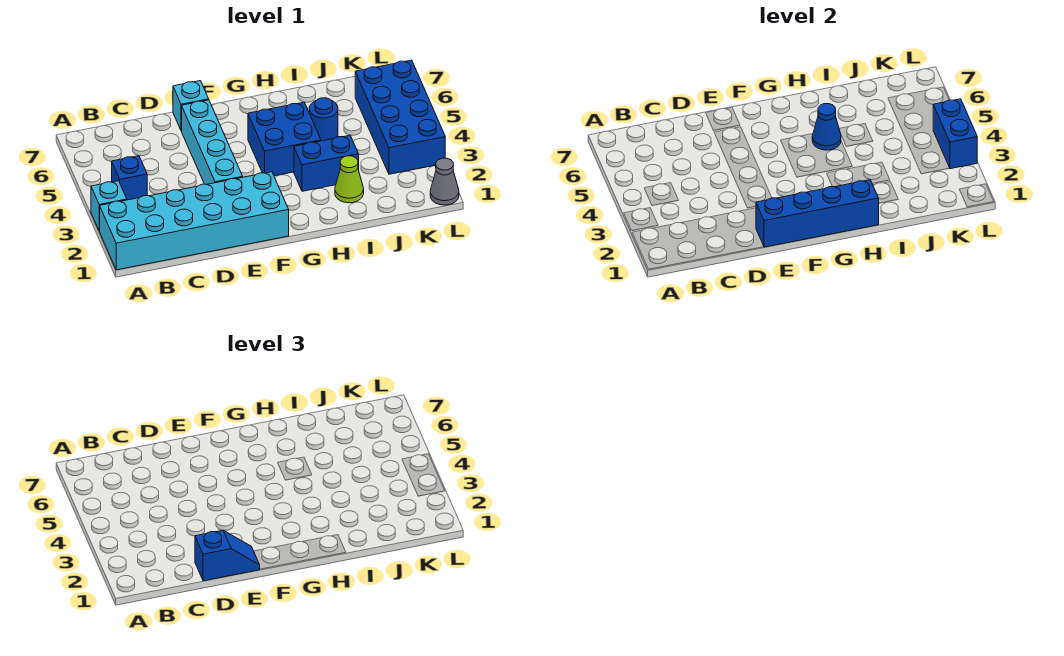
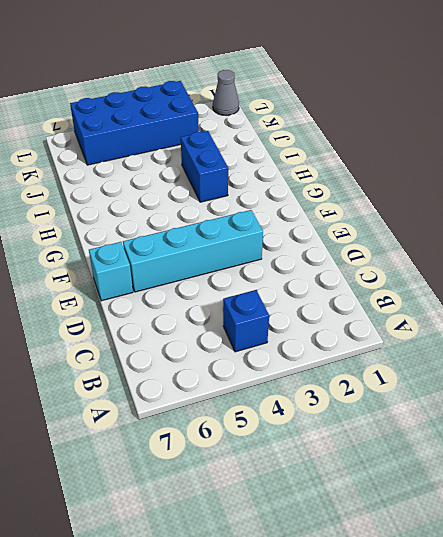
none -> cyan brick A1:F2 level 1
none -> cyan brick A3 level 1
none -> blue brick G4:H5 level 1

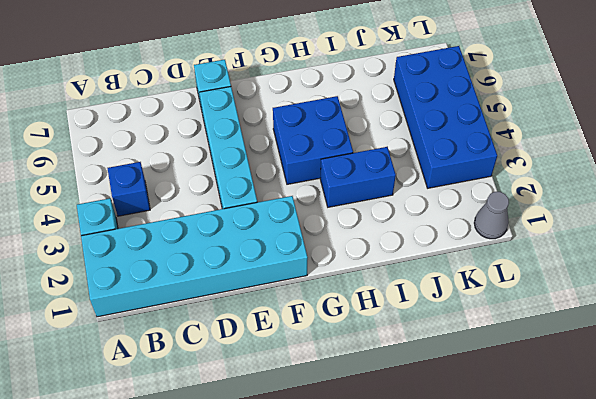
none -> lime cone I2 level 1
none -> blue round brick I5 level 1
none -> blue brick E1:H1 level 2

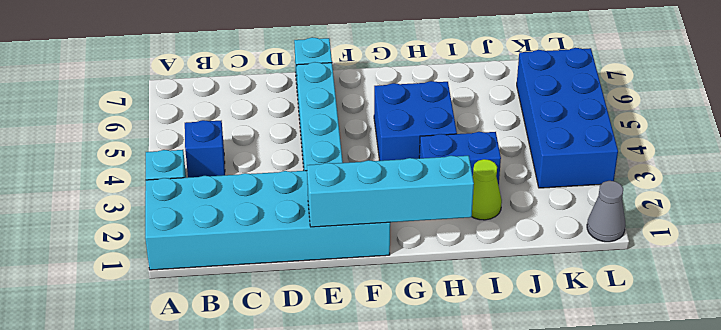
cyan brick E1:H1 level 2 -> blue brick E1:H1 level 2
none -> blue round brick I5 level 1
none -> blue cone H5 level 2
none -> blue brick L3:L4 level 2

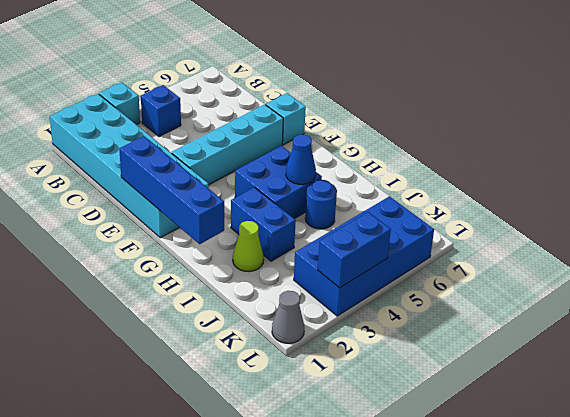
none -> blue slope D1:E1 level 3 top D

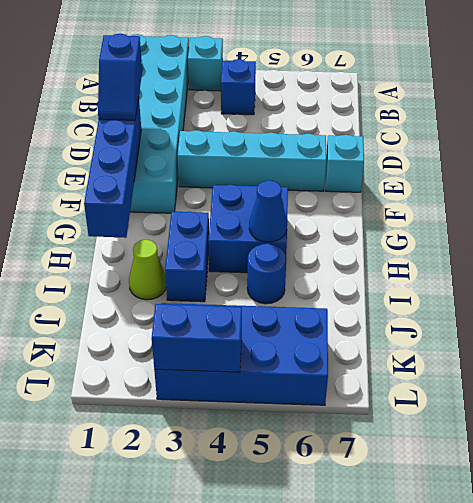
none -> grey cone L1 level 1

